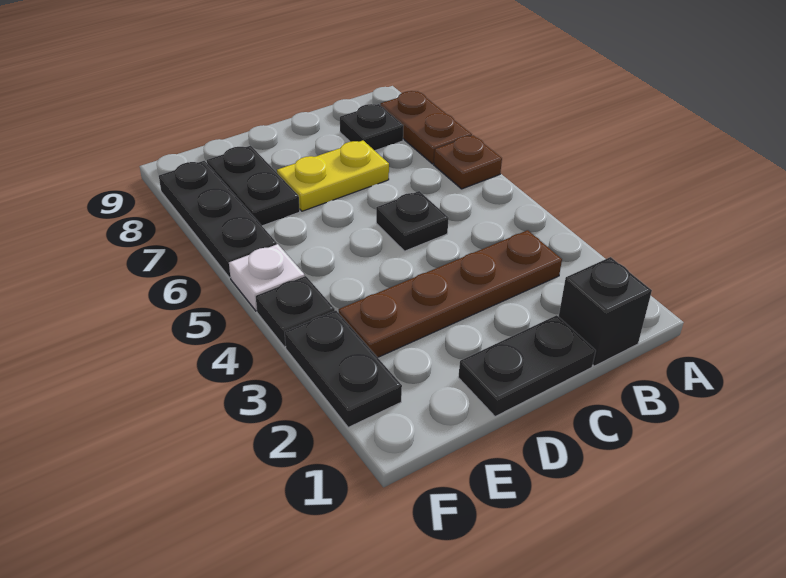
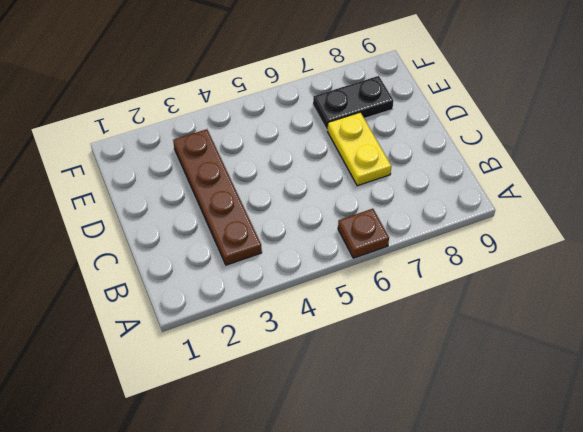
none -> brown plate A7:A8 level 1
none -> black brick B1 level 1
none -> black plate B8 level 1

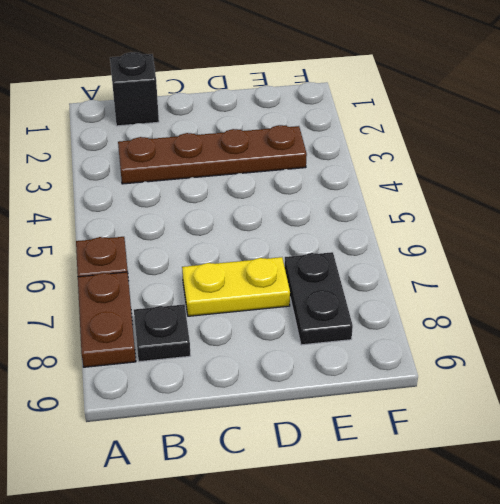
none -> black plate C1:D1 level 1
none -> black plate C5 level 1
none -> black plate F2:F3 level 1

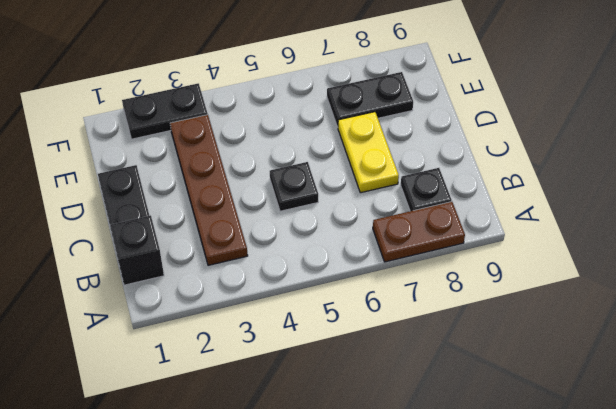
none -> brown plate A6 level 1
none -> black plate F4 level 1
none -> white plate F5 level 1

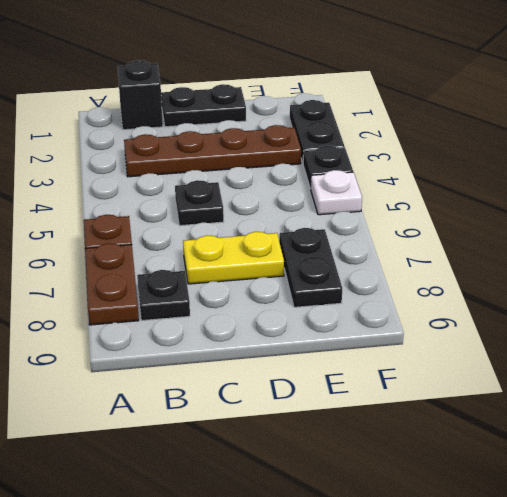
none -> black plate F6:F8 level 1

